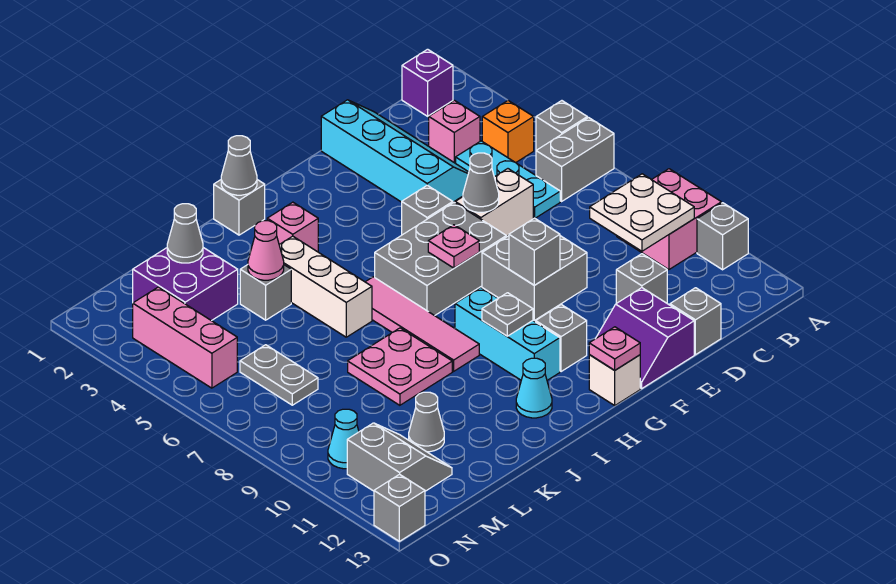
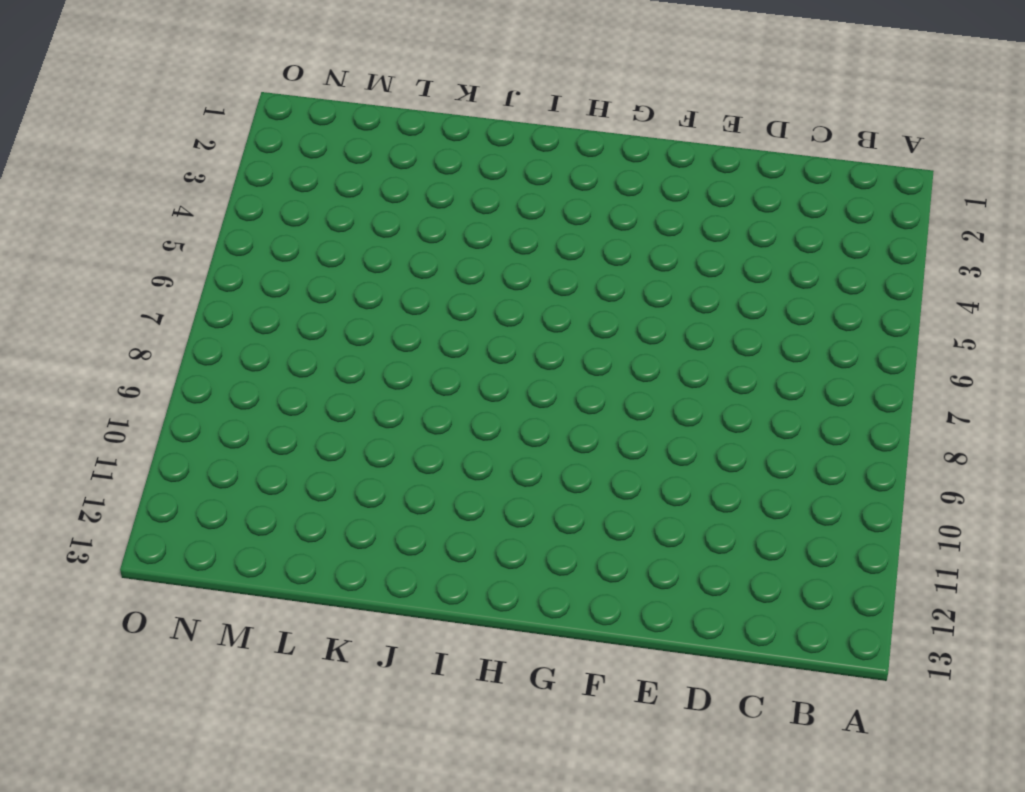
none -> grey brick A5 level 1
none -> grey brick A6:B6 level 1
none -> pink brick A9:B10 level 1
none -> grey brick A11 level 1

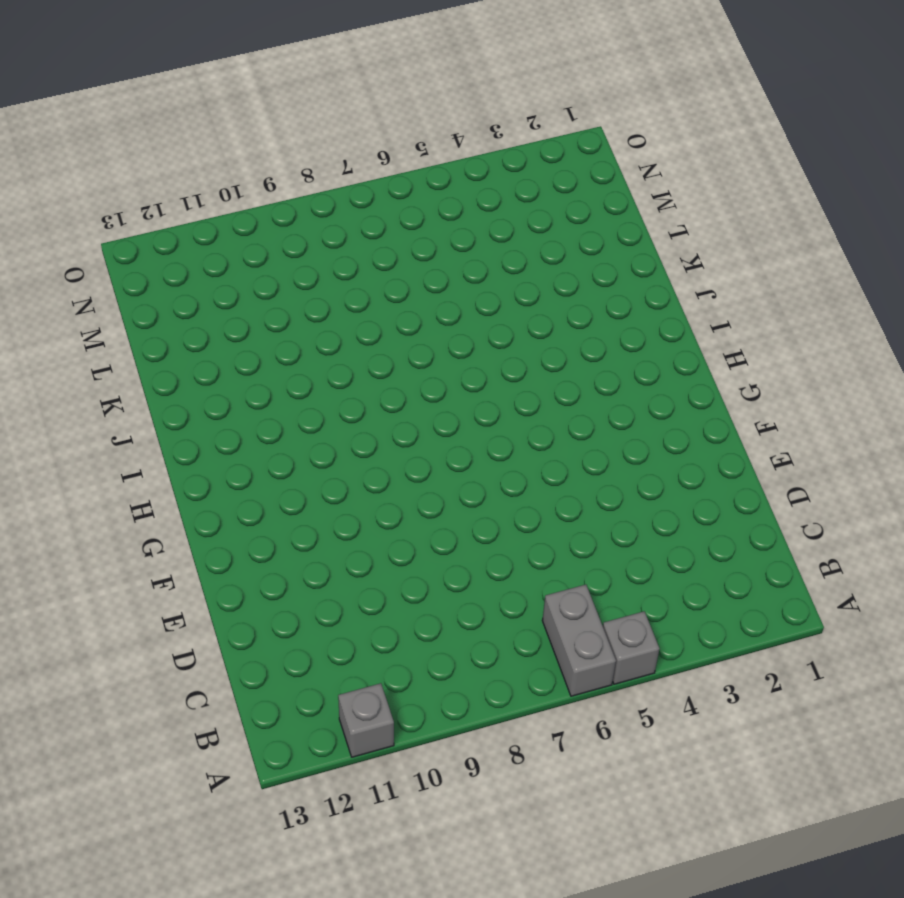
none -> pink brick A9:B10 level 1
none -> purple brick B1 level 1
none -> orange brick B4 level 1
none -> pink brick C3 level 1

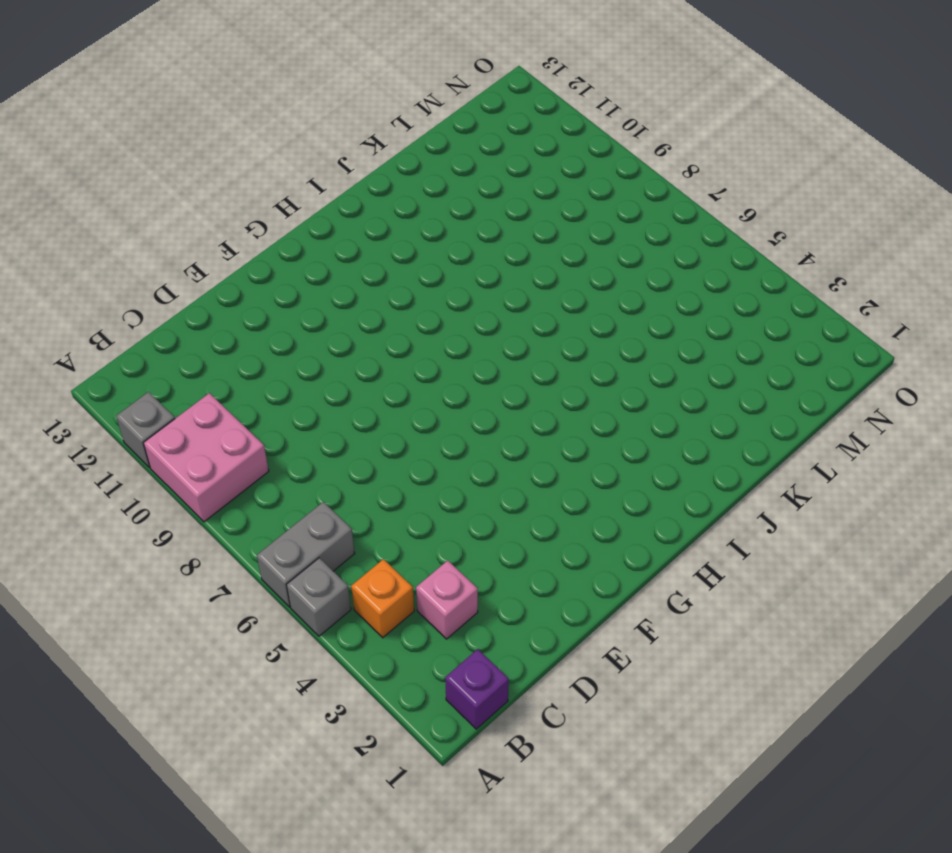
none -> cyan plate C4:C6 level 1
none -> cyan slope D1:E4 level 1 top E
none -> white brick D6:E6 level 1
none -> grey brick D11 level 1

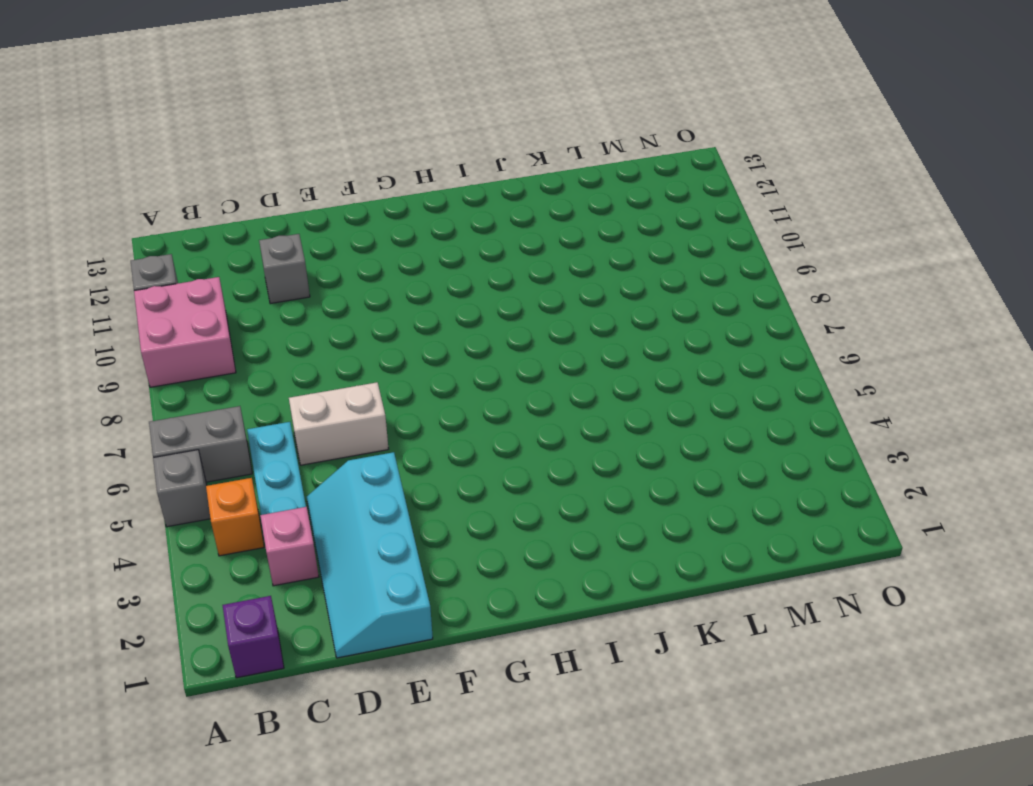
none -> grey brick D13 level 1
none -> grey brick E8:F9 level 1
none -> purple slope E12:F13 level 1 top E
none -> grey brick F5 level 1

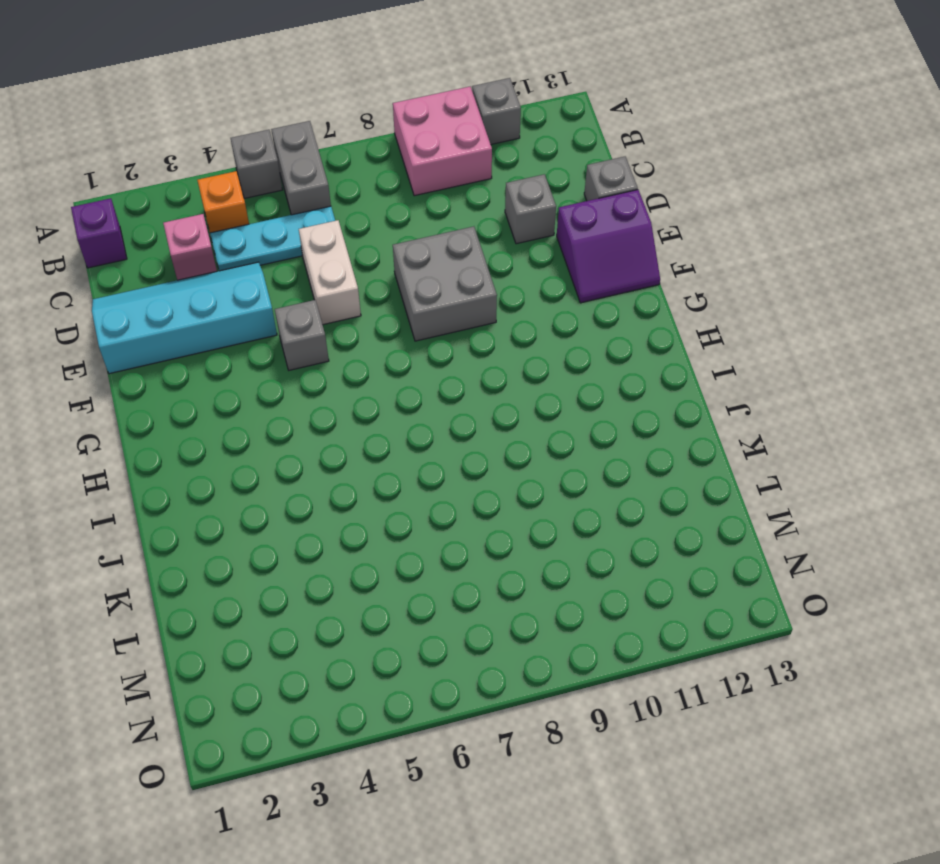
none -> grey brick F6:H7 level 1
none -> grey brick G11 level 1
none -> white brick G13 level 1
none -> cyan brick H9:H11 level 1

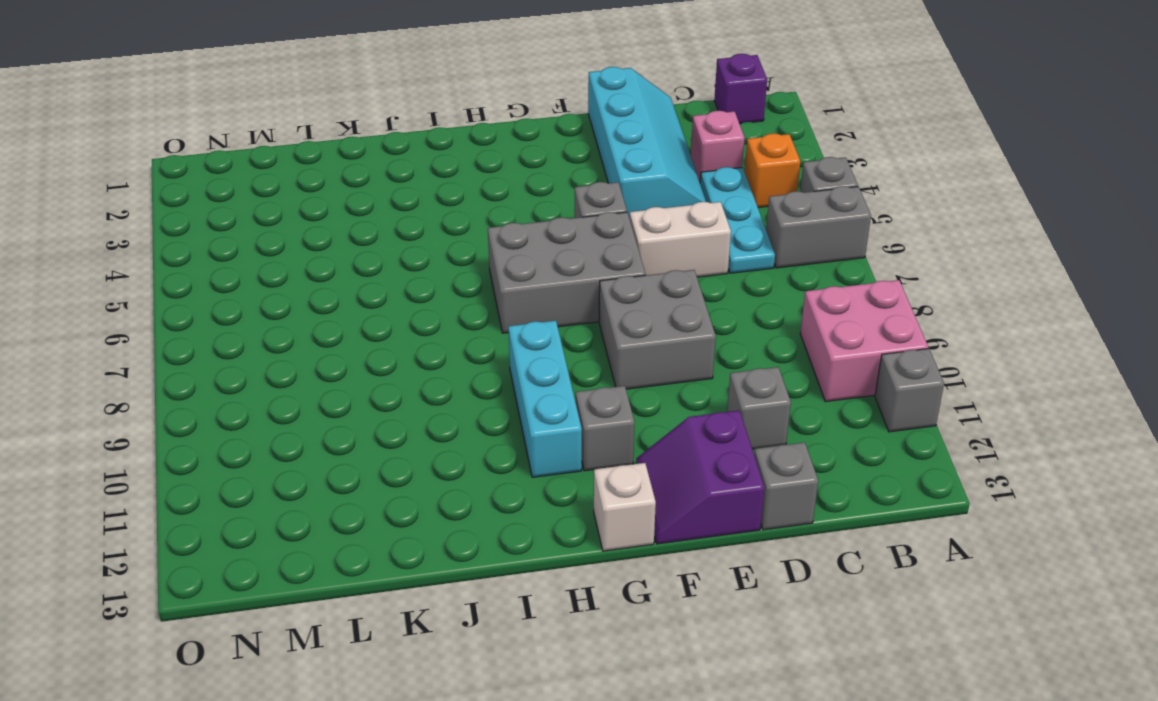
none -> grey brick I1 level 1
none -> pink brick I3 level 1
none -> pink tile I6:I9 level 1
none -> cyan cone I12 level 1

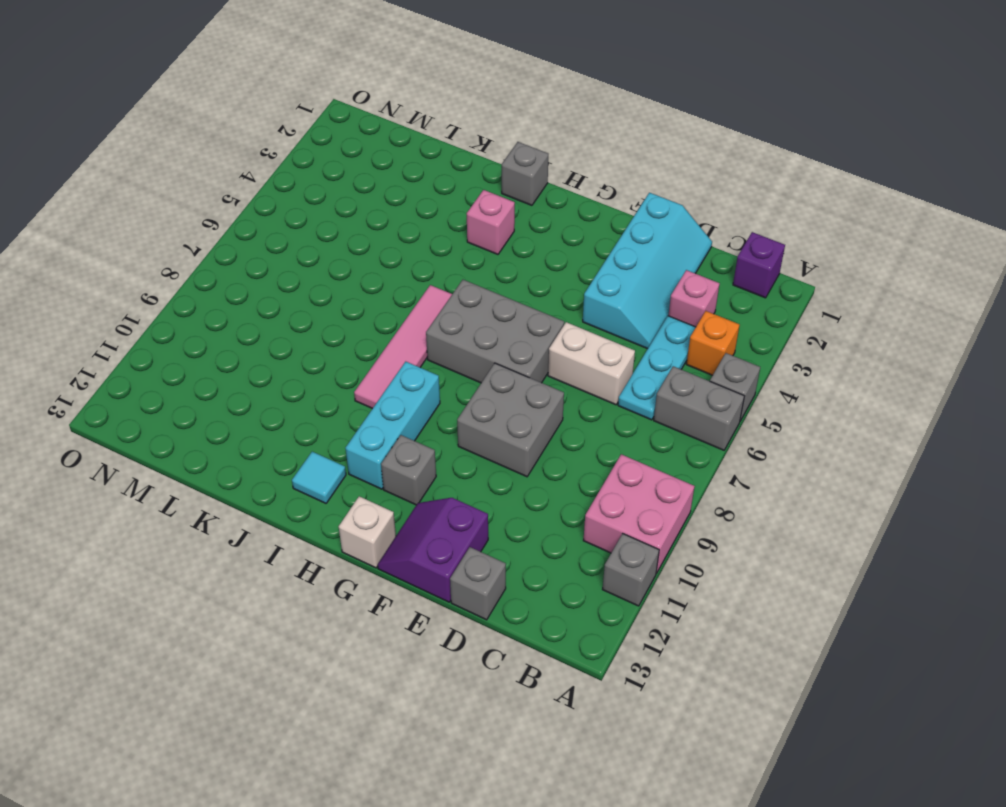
cyan tile I12 level 1 -> cyan cone I12 level 1
none -> grey brick D11 level 1
none -> grey brick F5 level 1
none -> white brick J4:J6 level 1
none -> pink plate J8:K9 level 1

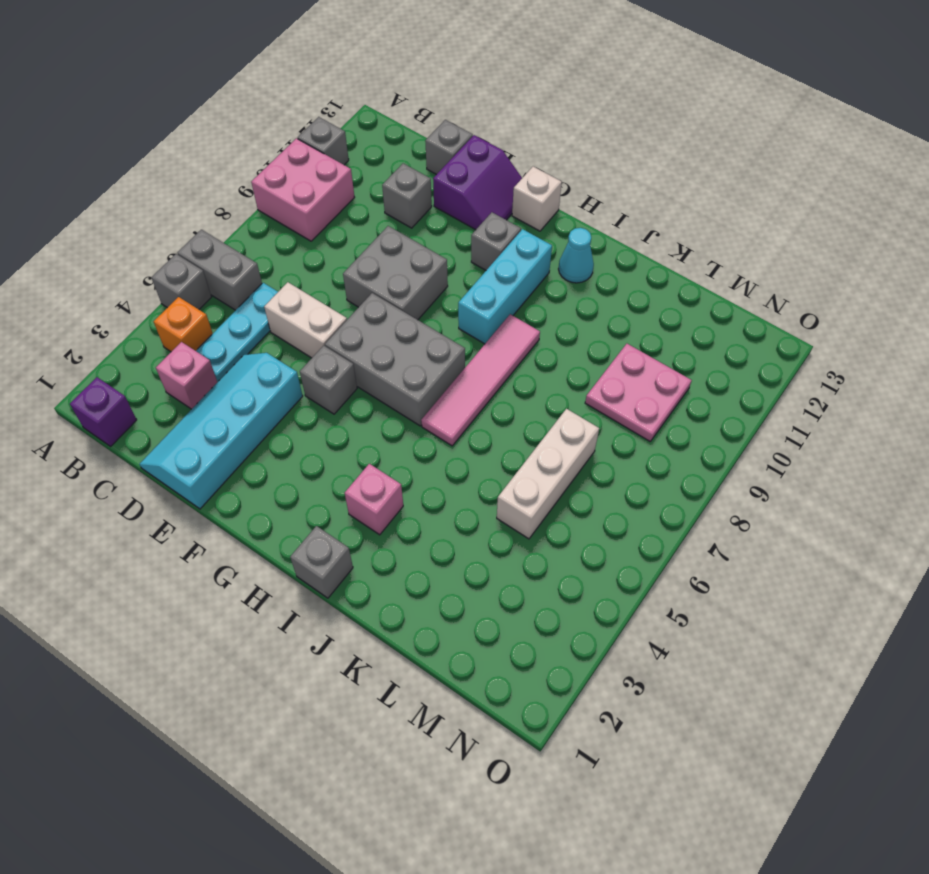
white brick L5:L7 level 1 -> white brick J4:J6 level 1
pink plate L9:M10 level 1 -> pink plate J8:K9 level 1
none -> grey brick K4 level 1
none -> purple brick L2:M3 level 1
none -> grey cone L11 level 1
none -> grey plate M6:M7 level 1

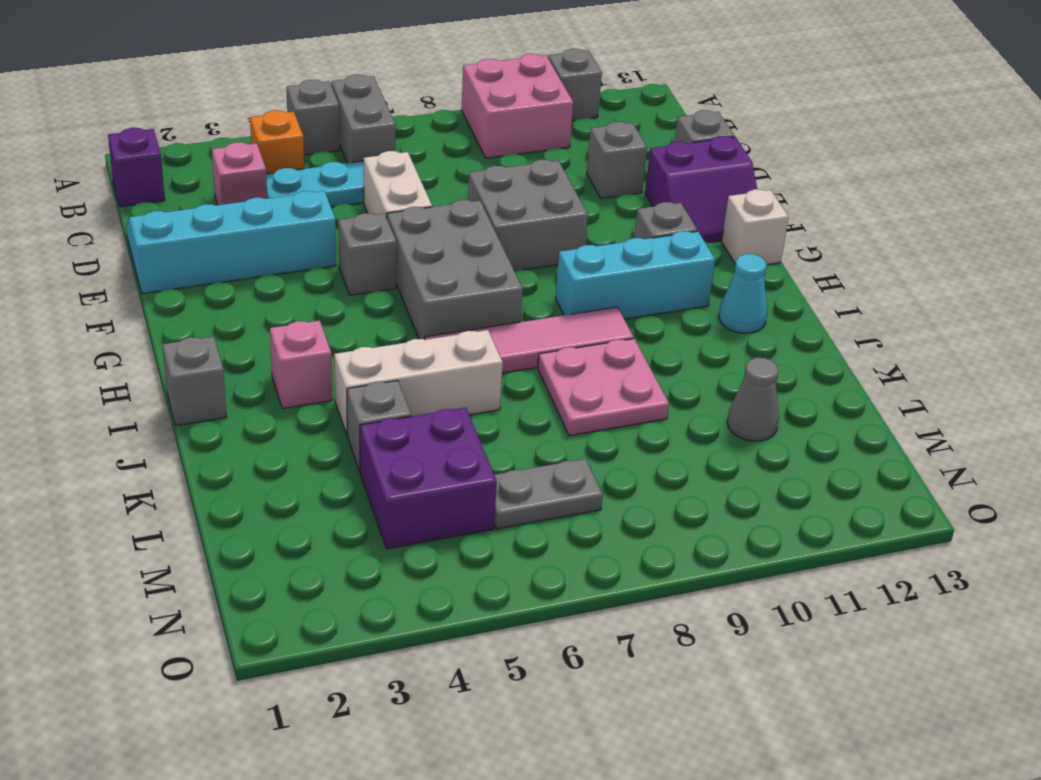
purple brick L4:M5 level 1 -> purple brick L2:M3 level 1
none -> grey slope M11:N12 level 1 top N
none -> pink brick N3:N5 level 1
none -> cyan cone N10 level 1
none -> grey brick O13 level 1

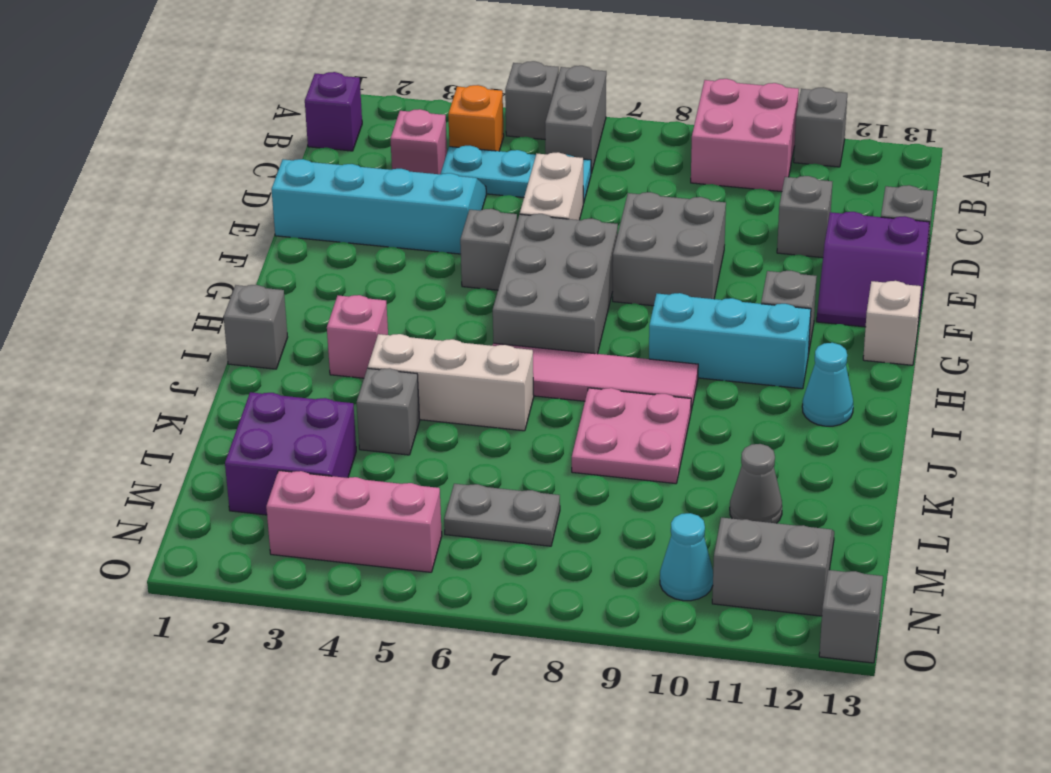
none -> white plate B9:C10 level 2
none -> grey cone E6 level 2
none -> grey brick F9 level 2
none -> pink plate G7 level 2

